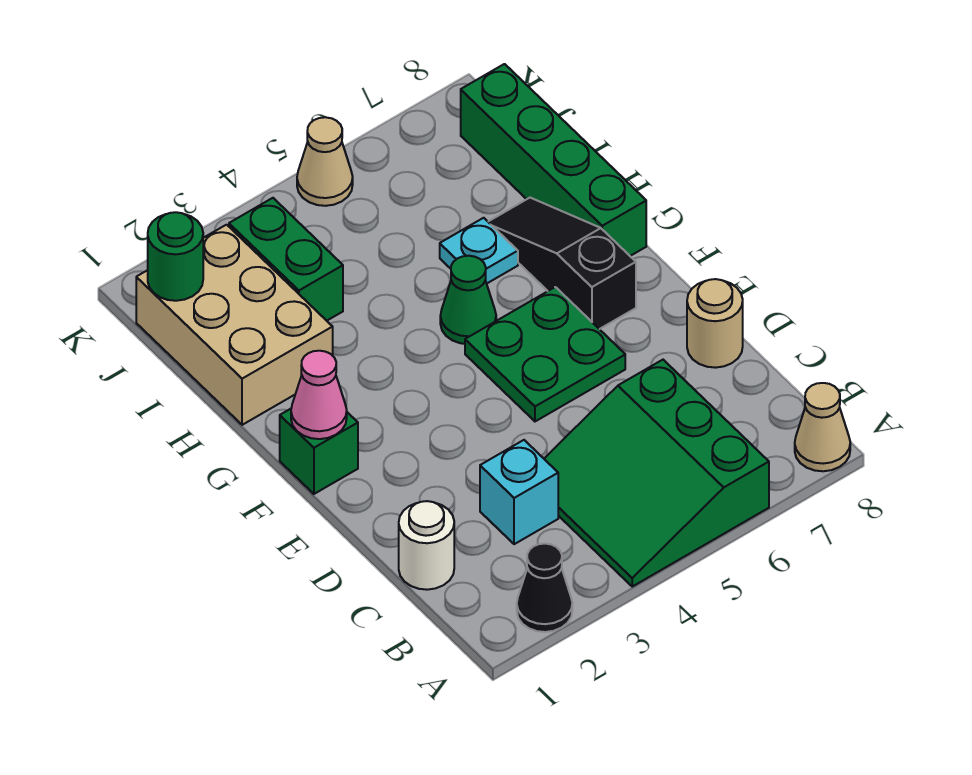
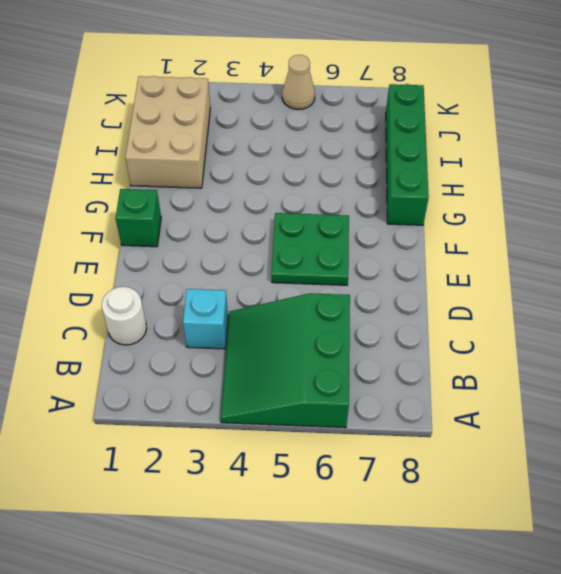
none -> black cone A2 level 1
none -> tan cone A8 level 1
none -> tan round brick D8 level 1

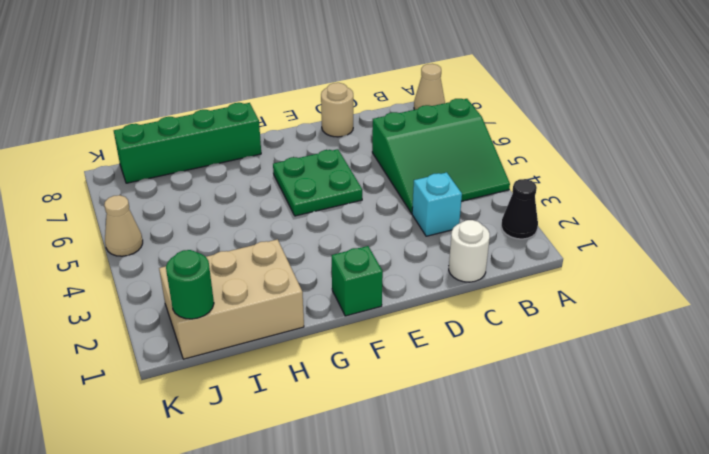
none -> black slope F7:H7 level 1 top F
none -> green cone G5 level 1
none -> cyan plate H6 level 1

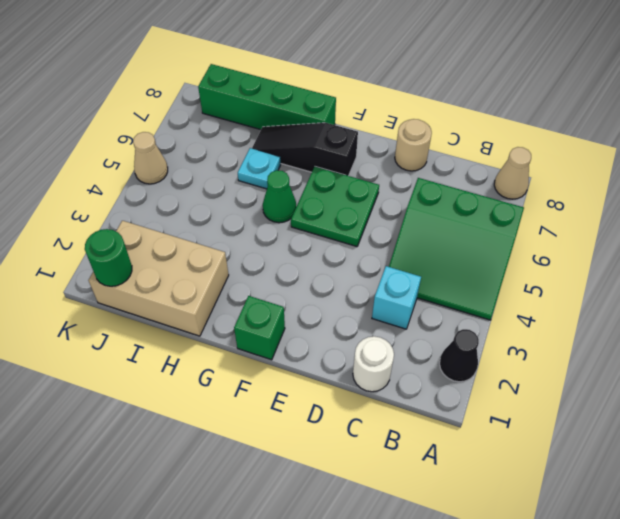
none -> green brick I3:J3 level 1
none -> pink cone F1 level 2

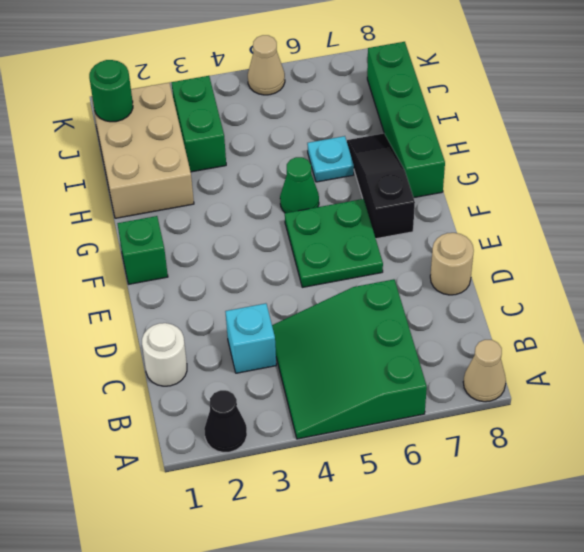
none -> pink cone F1 level 2

